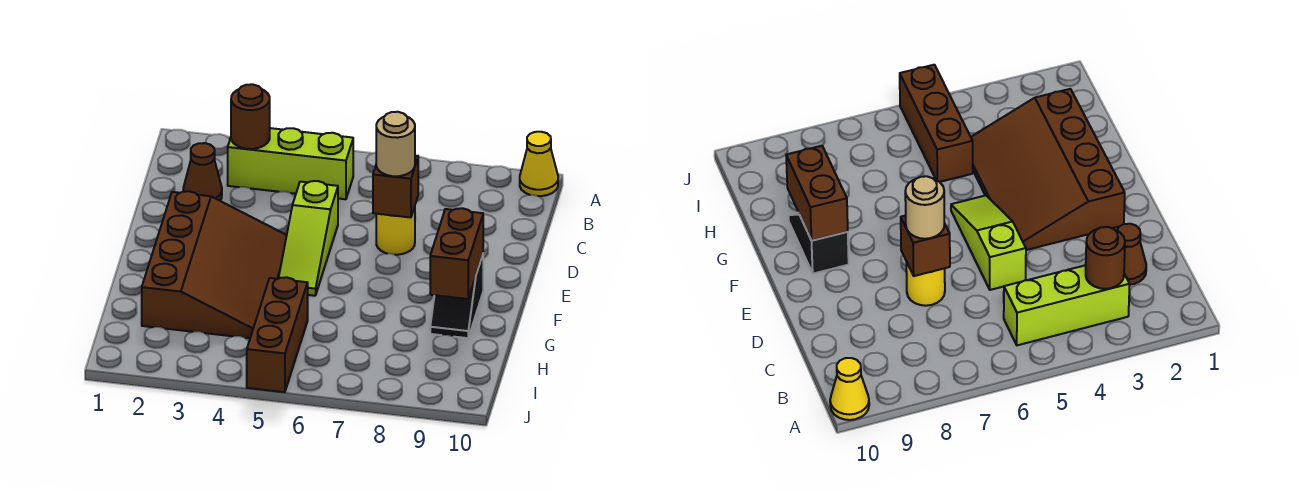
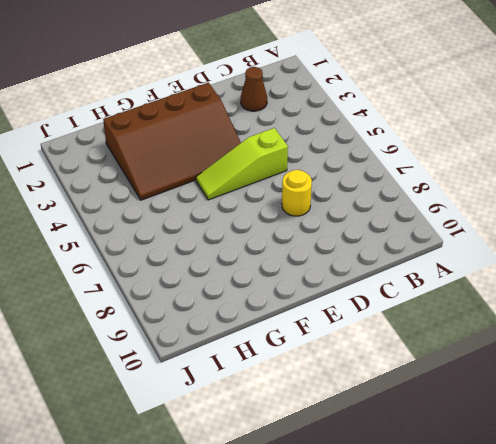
none -> yellow cone A10 level 1
none -> lime brick B3:B5 level 1
none -> black slope F9:G9 level 1 top F

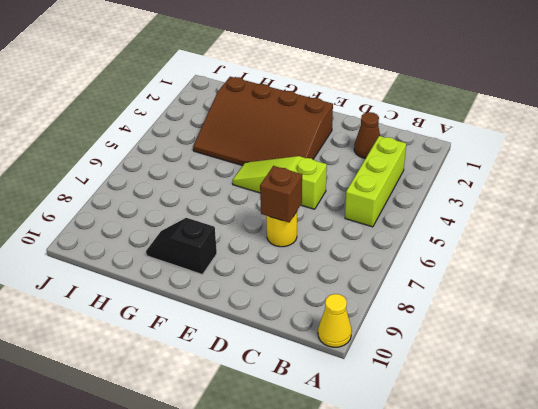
none -> brown brick H5:J5 level 1
none -> brown round brick B3 level 2
none -> brown brick F9:G9 level 2

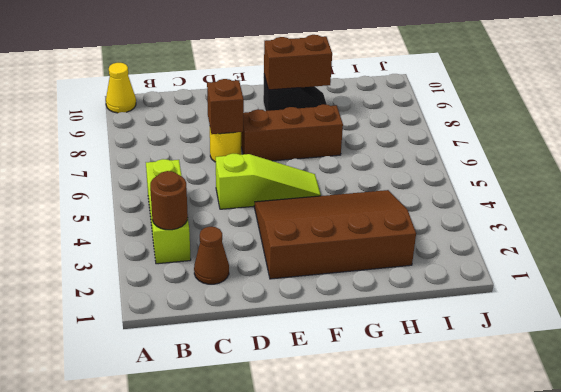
brown brick E7:G7 level 1 -> brown brick H5:J5 level 1
none -> tan round brick D7 level 3

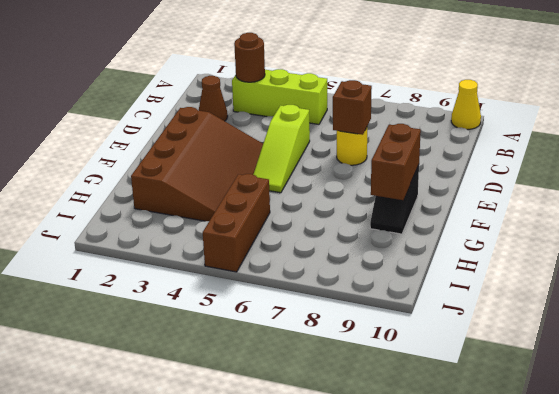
none -> tan round brick D7 level 3

